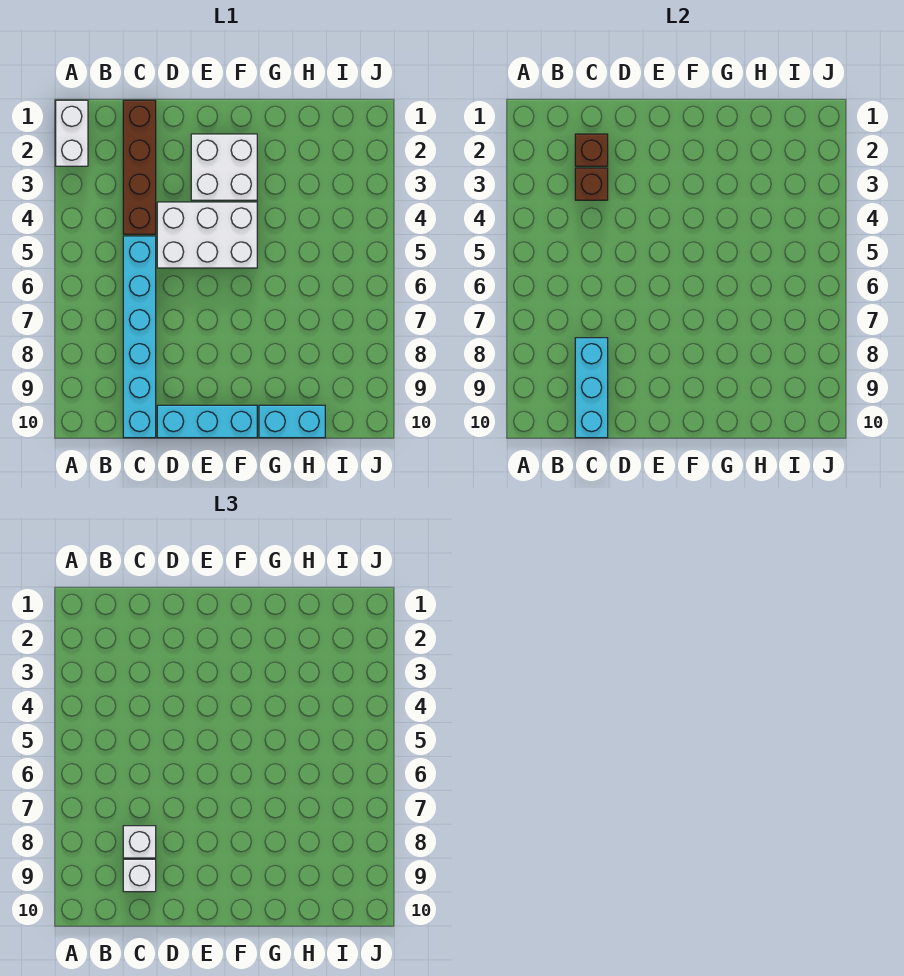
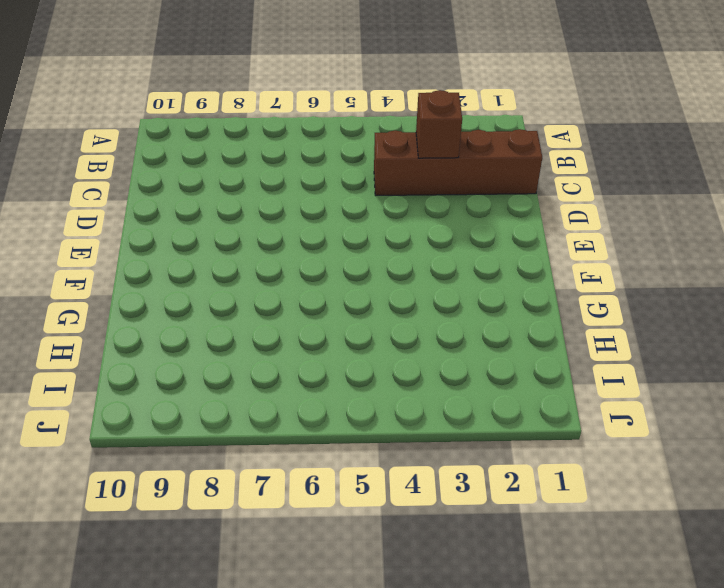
none -> white brick A1:A2 level 1
none -> cyan brick C5:C10 level 1
none -> white brick D4:F5 level 1

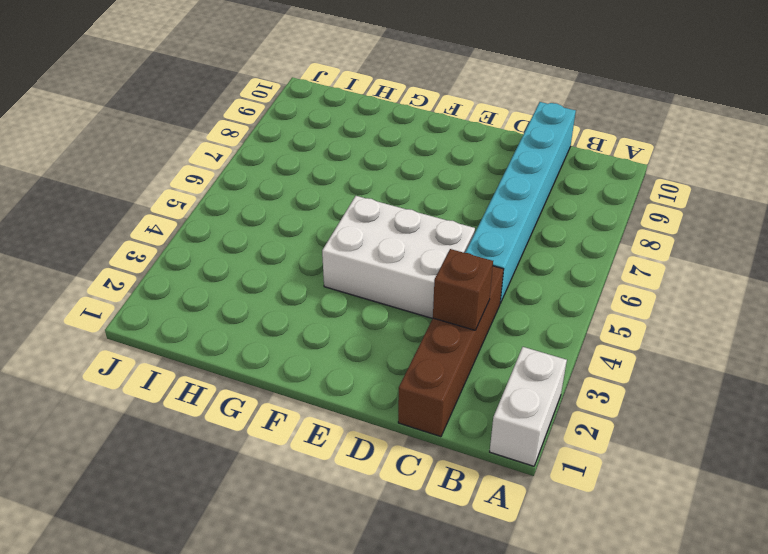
none -> cyan brick D10:F10 level 1
none -> white brick E2:F3 level 1
none -> cyan brick G10:H10 level 1

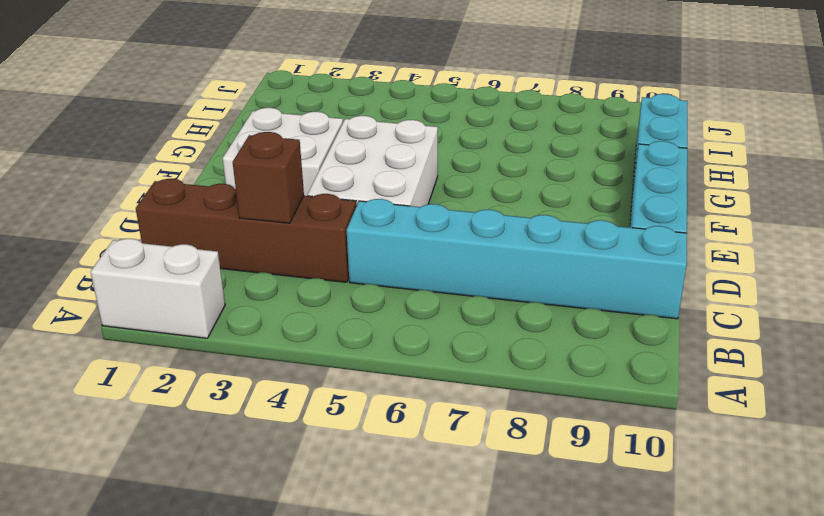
none -> brown brick C2 level 2
none -> cyan brick C8:C10 level 2
none -> white brick C8 level 3

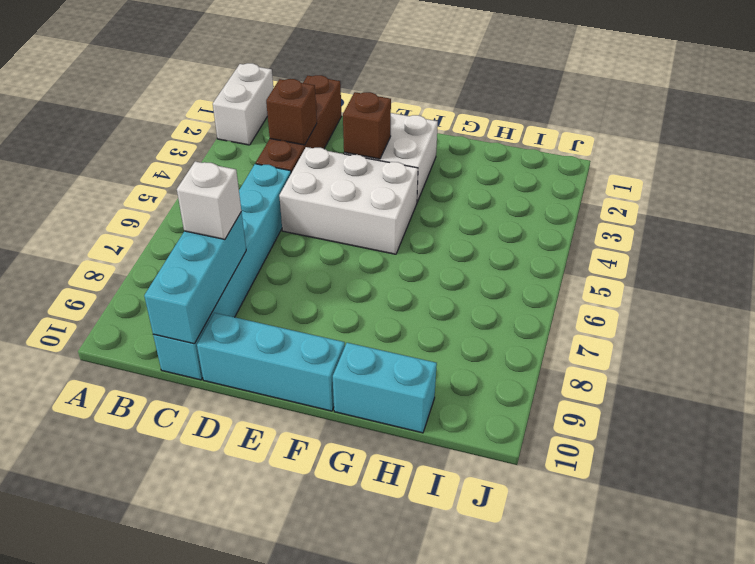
brown brick E3 level 2 -> brown brick C2 level 2
none -> white brick C9 level 3

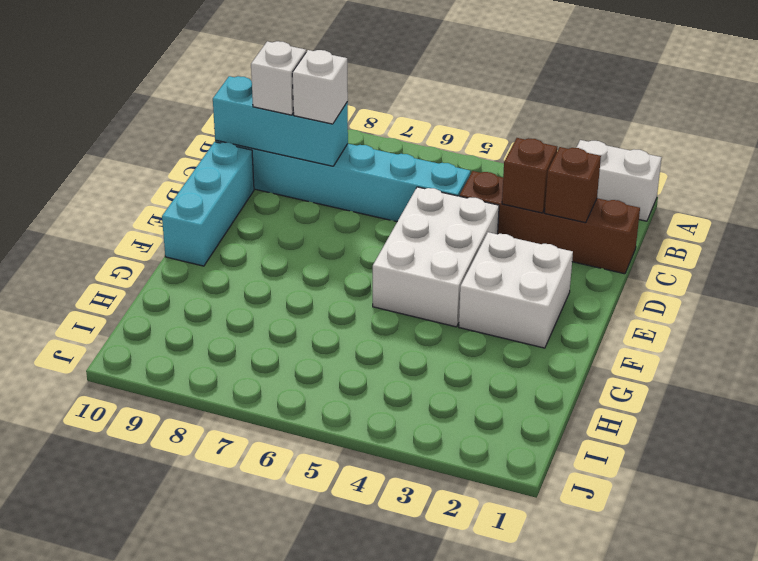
none -> cyan brick G10:H10 level 1

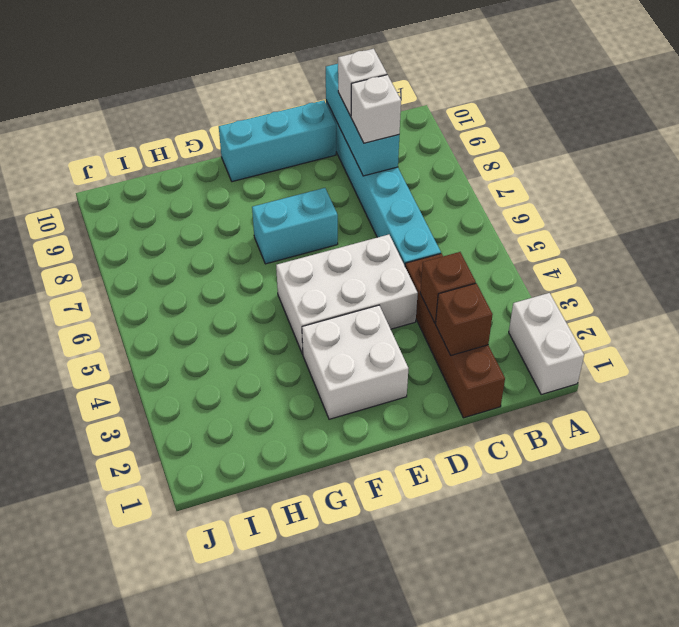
cyan brick E7:F7 level 1 -> cyan brick G10:H10 level 1

